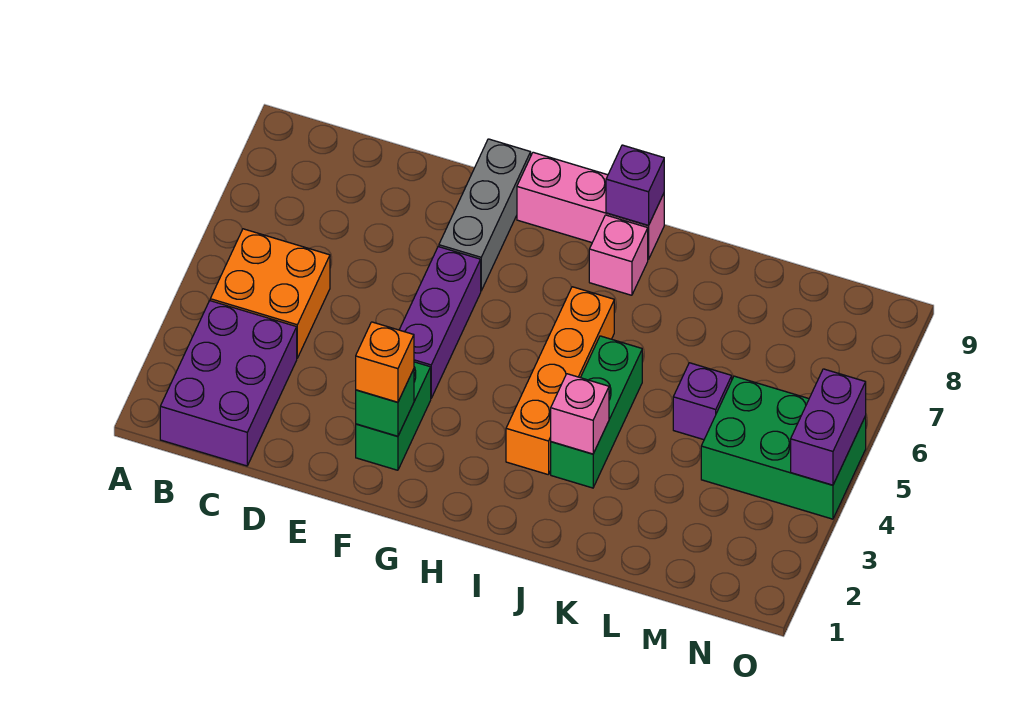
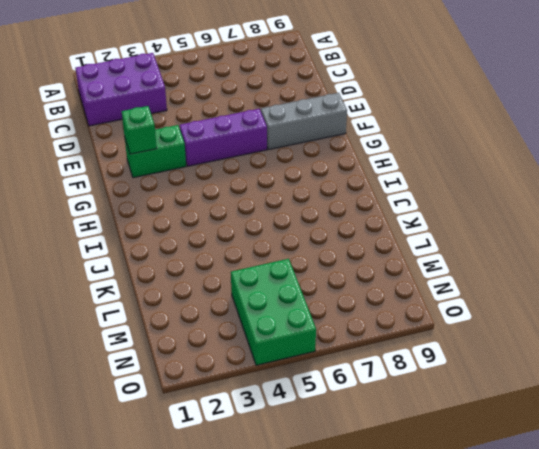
none -> orange brick B4:C5 level 1
none -> pink brick G9:I9 level 1
none -> orange brick I3:I6 level 1

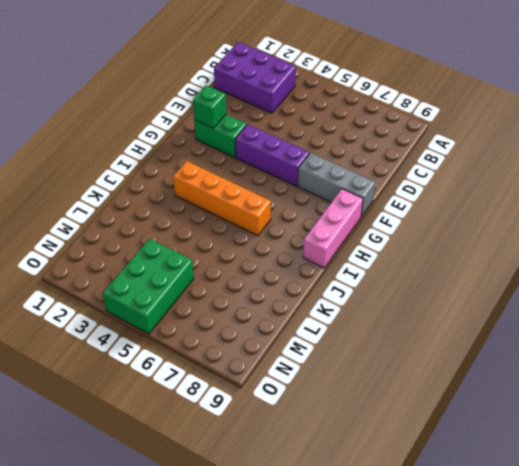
none -> orange brick B4:C5 level 1
none -> pink brick I8 level 1
none -> green brick J3:J5 level 1

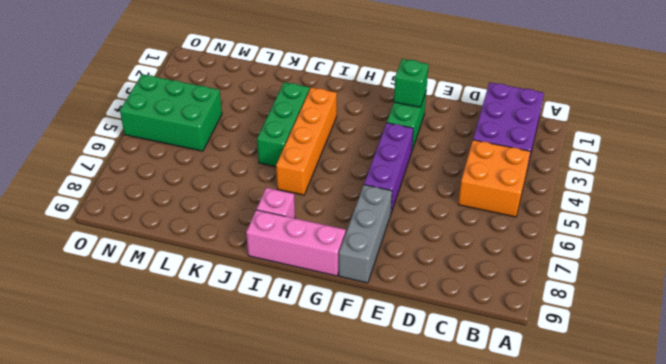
none -> purple brick L5 level 1
none -> purple brick I9 level 2
none -> pink brick J3 level 2

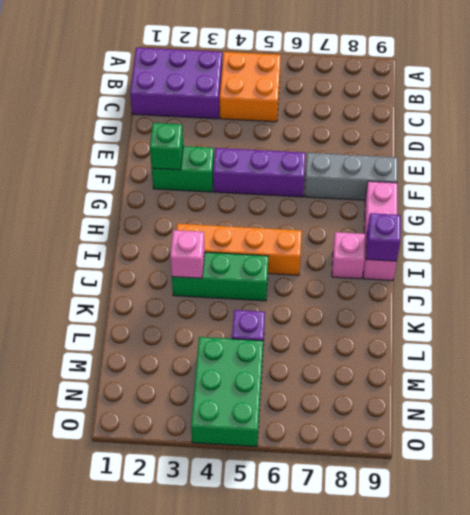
none -> purple brick O4:O5 level 2
none -> orange brick F2 level 3

